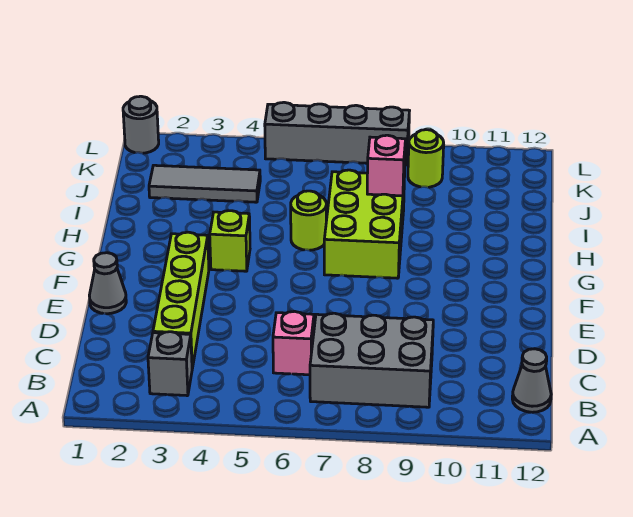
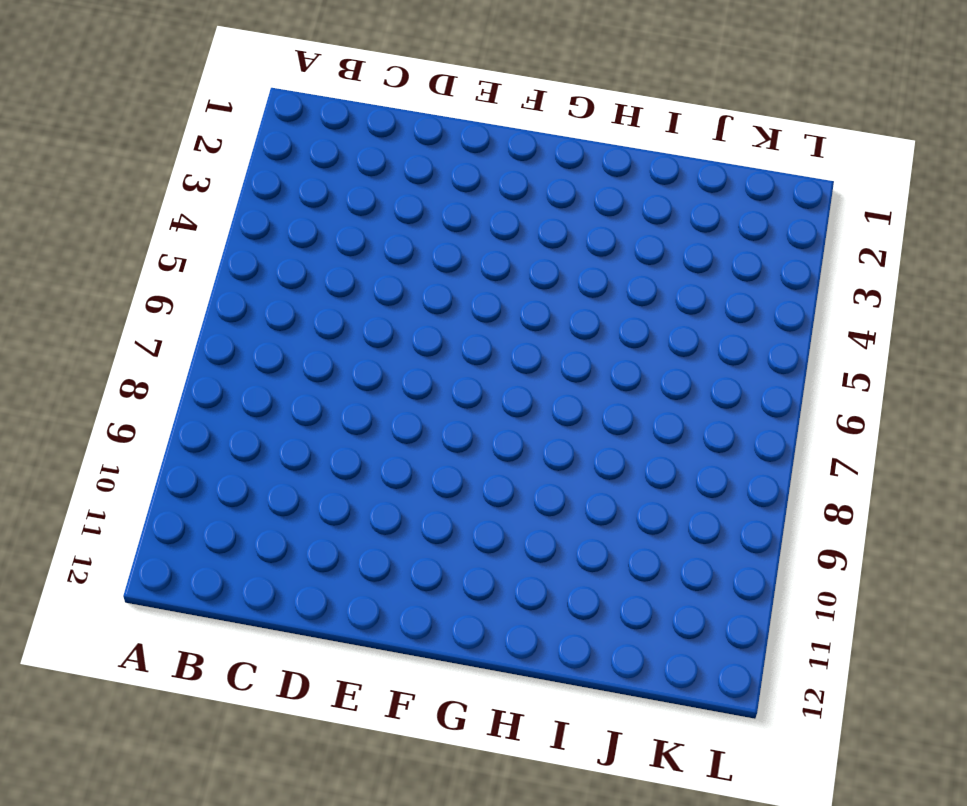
none -> grey brick B3 level 1
none -> grey brick B7:C9 level 1
none -> grey cone B12 level 1

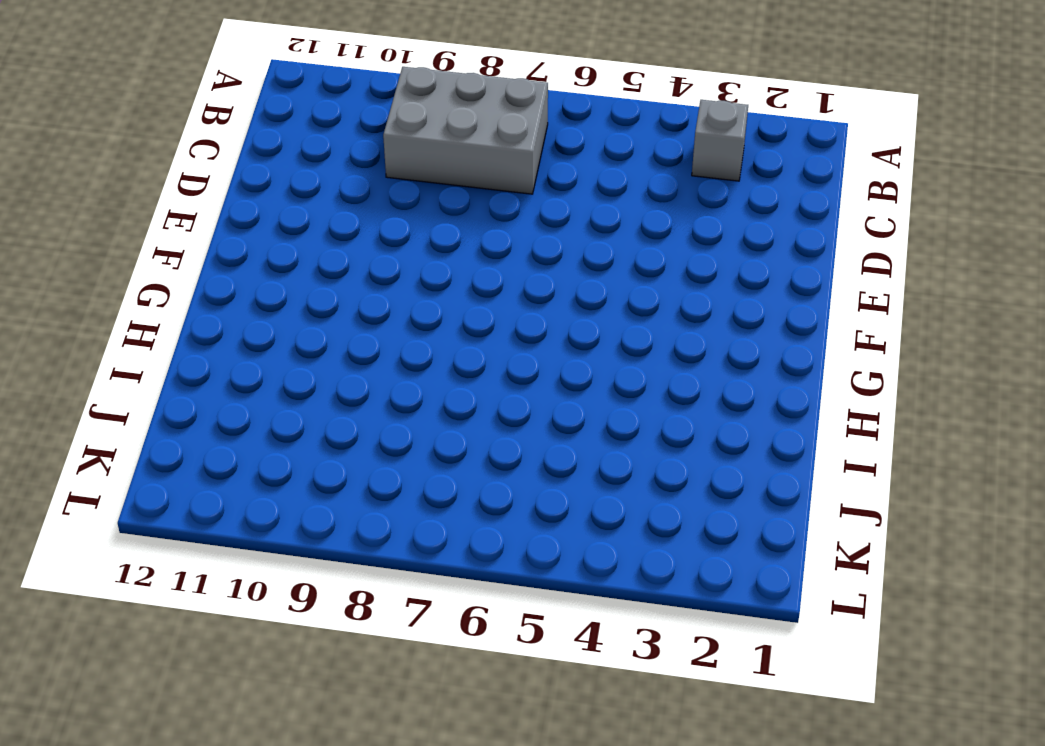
none -> grey cone B12 level 1
none -> lime brick C3:F3 level 1
none -> pink brick C6 level 1

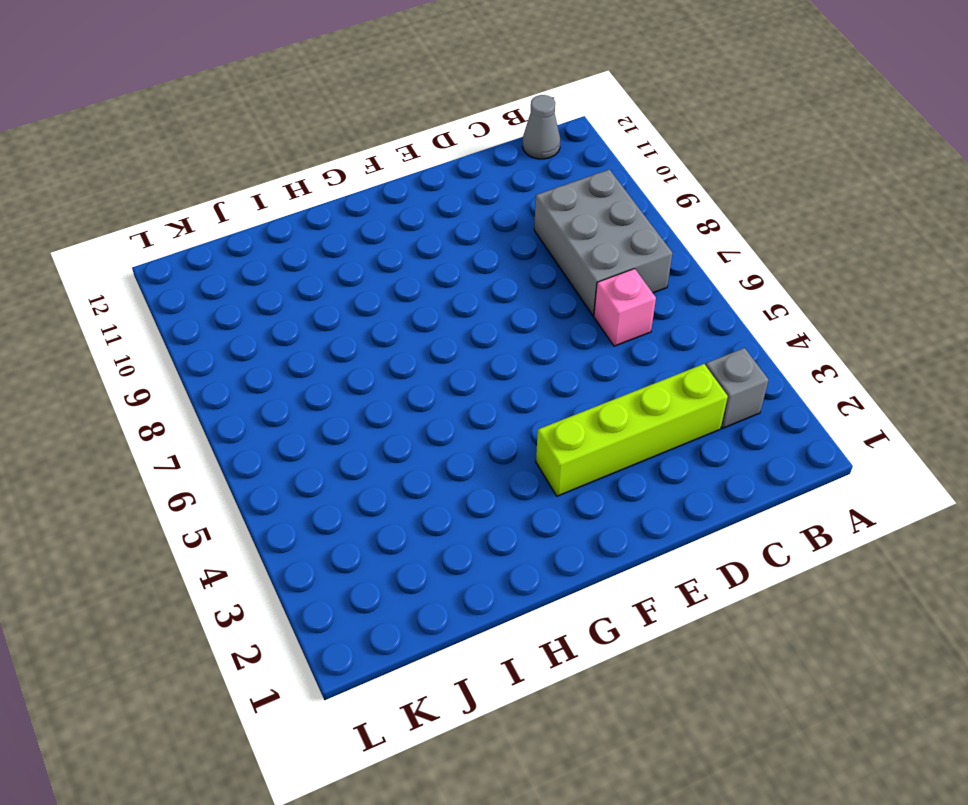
none -> grey cone E1 level 1
none -> lime brick G4 level 1
none -> lime brick G7:I8 level 1

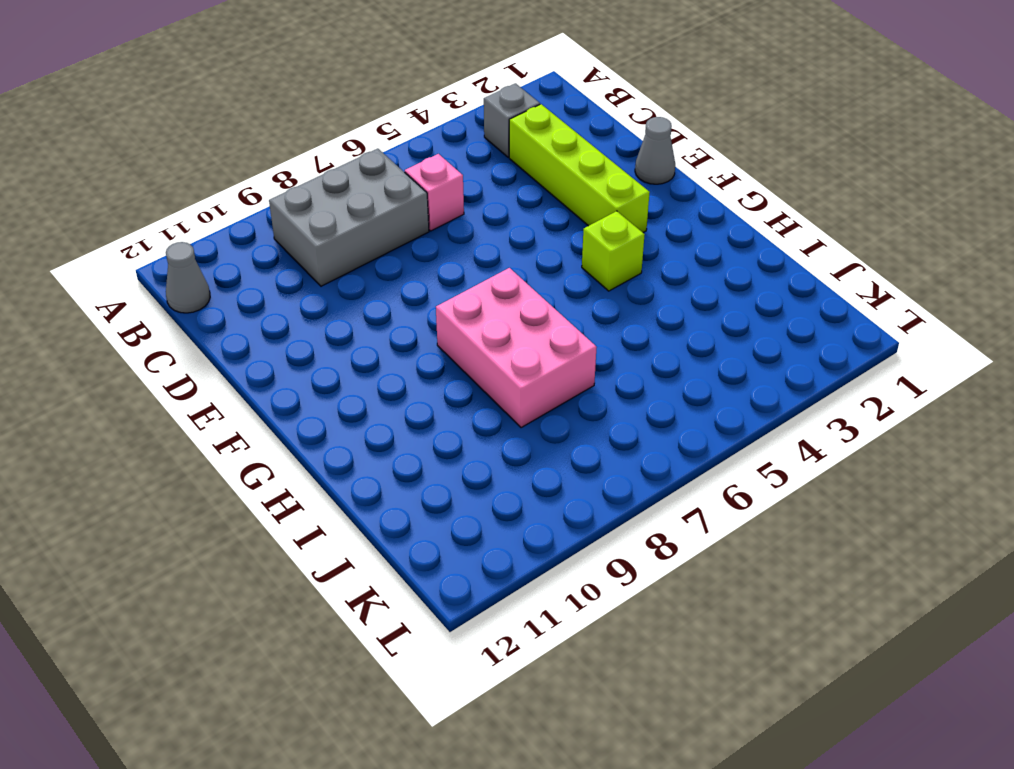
pink brick G7:I8 level 1 -> lime brick G7:I8 level 1
none -> lime round brick H6 level 1
none -> grey tile J2:J4 level 1
none -> lime round brick K9 level 1

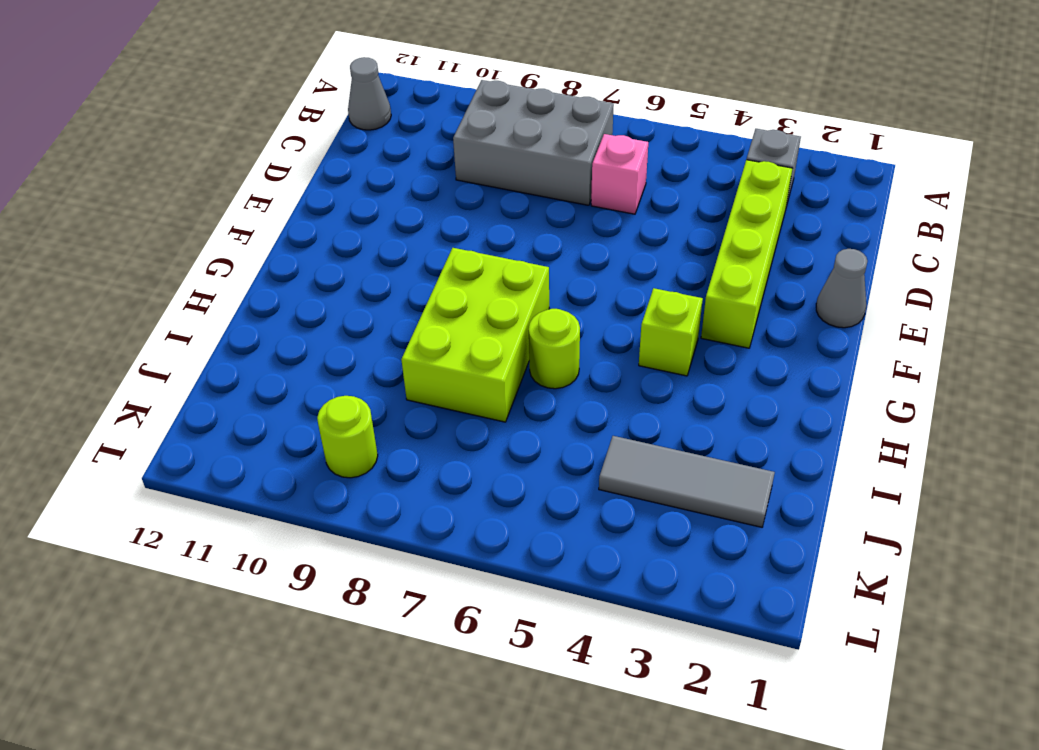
none -> grey round brick L1 level 1
none -> grey brick L5:L8 level 1
none -> pink brick I8 level 2

